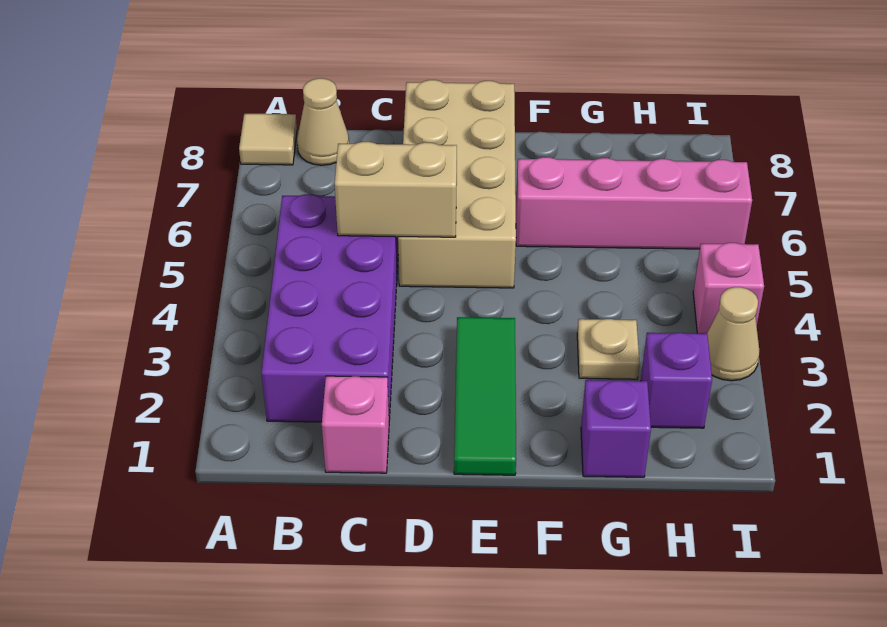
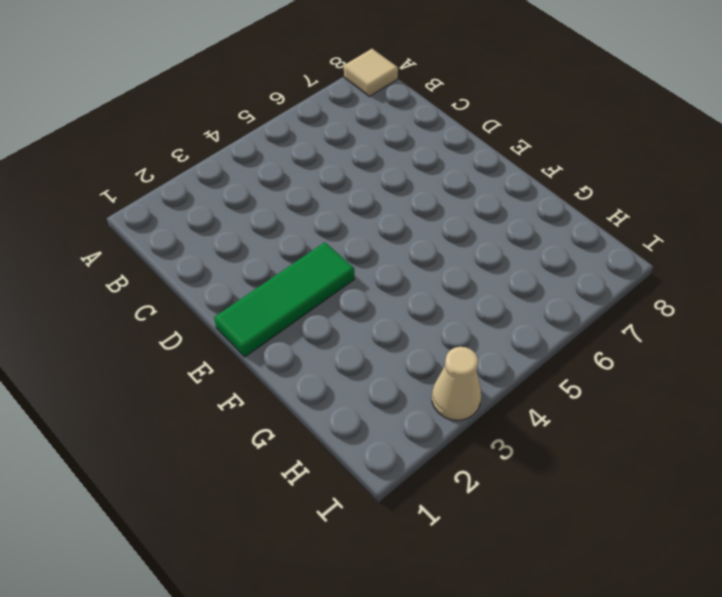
none -> purple brick B2:C5 level 1
none -> tan cone B8 level 1
none -> pink brick C1 level 1

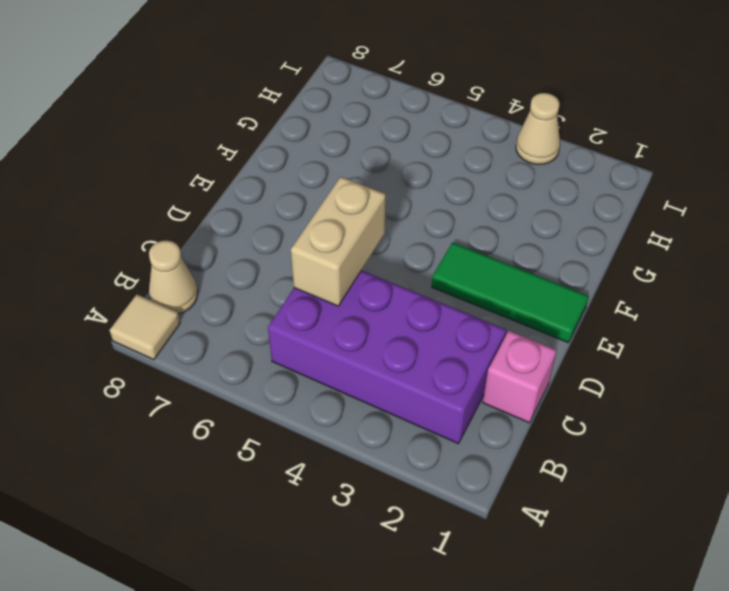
none -> tan brick D5:E8 level 1
none -> pink brick F6:I6 level 1
none -> purple brick G1 level 1

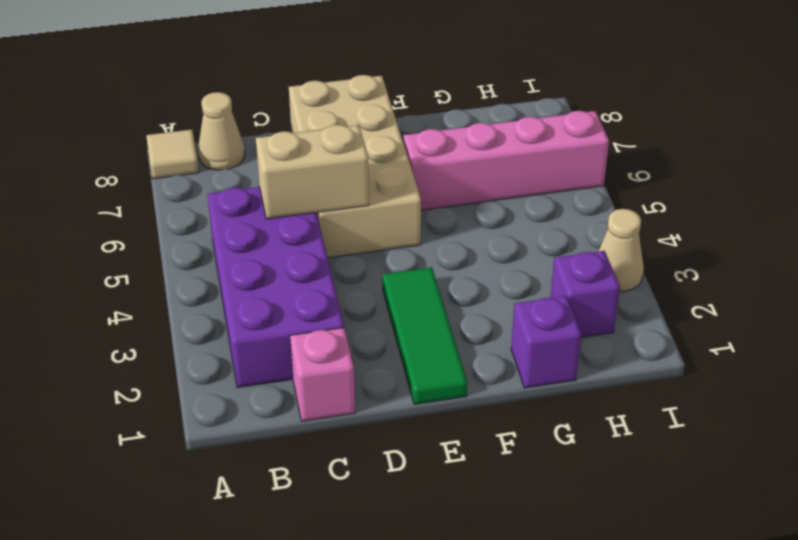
none -> tan plate G3 level 1
none -> pink brick I4 level 1

